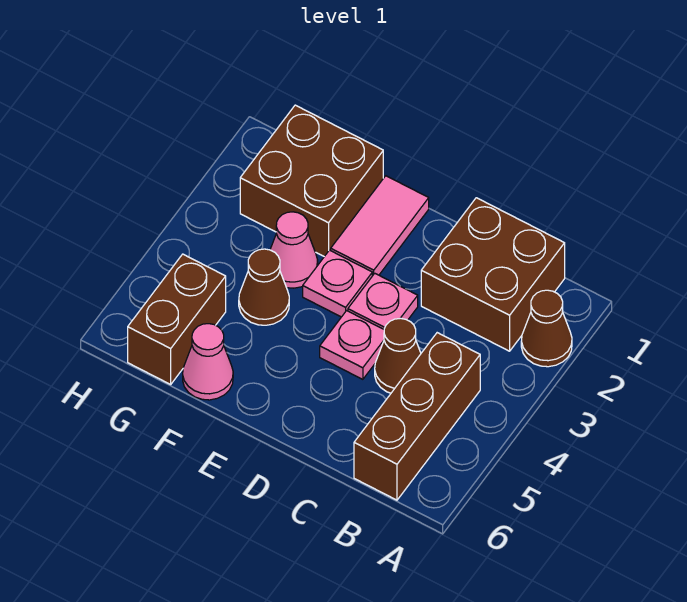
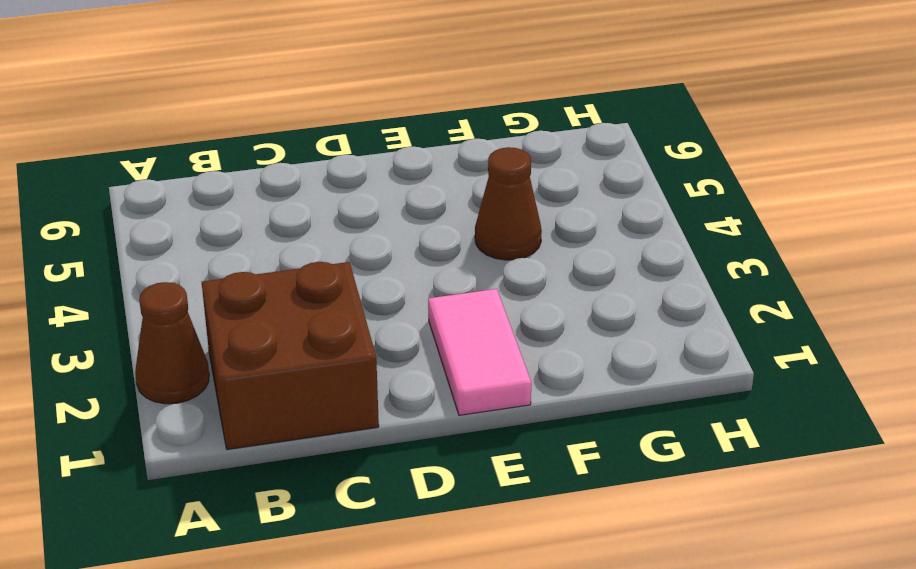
none -> brown brick B4:B6 level 1
none -> brown cone C4 level 1
none -> pink plate D3 level 1

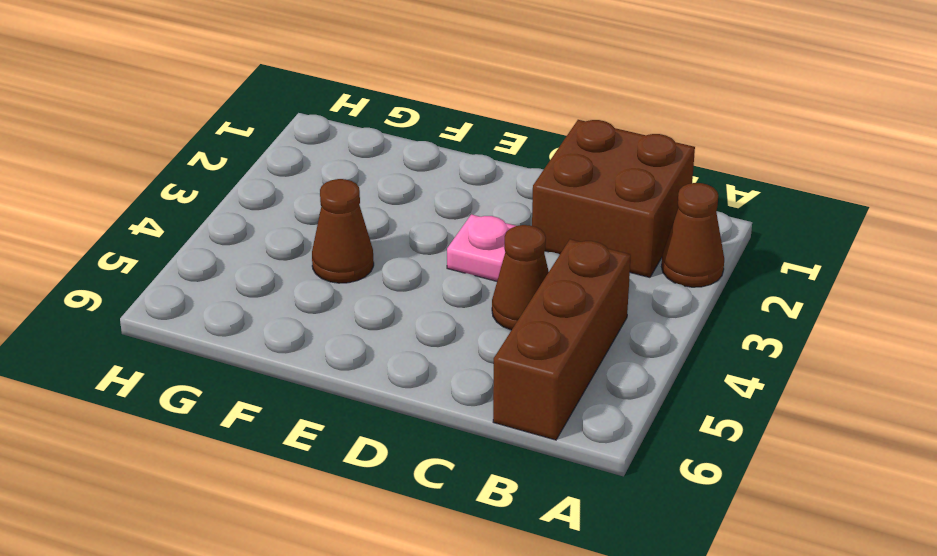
none -> pink plate D4 level 1
none -> pink tile E1:E2 level 1
none -> pink plate E3 level 1

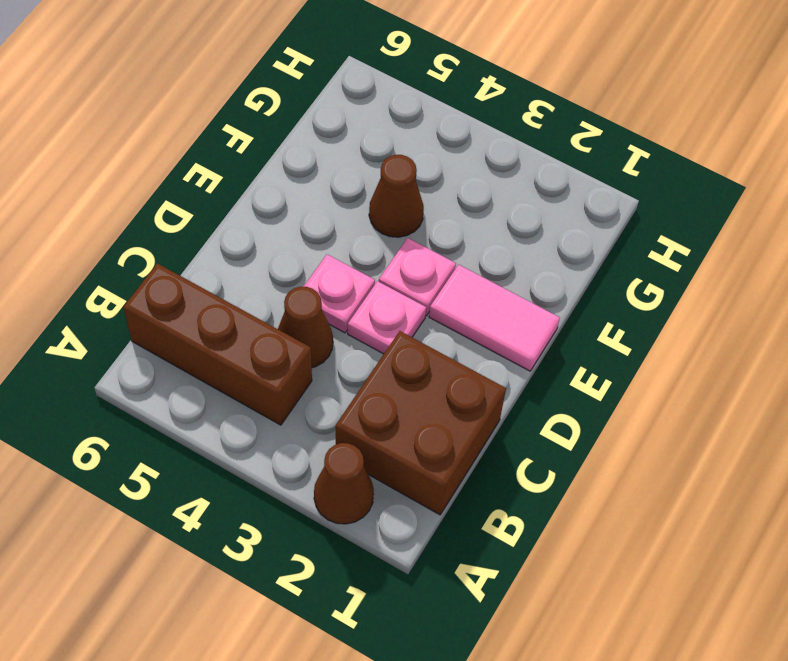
none -> brown brick F1:G2 level 1
none -> pink cone F3 level 1
none -> pink cone F6 level 1

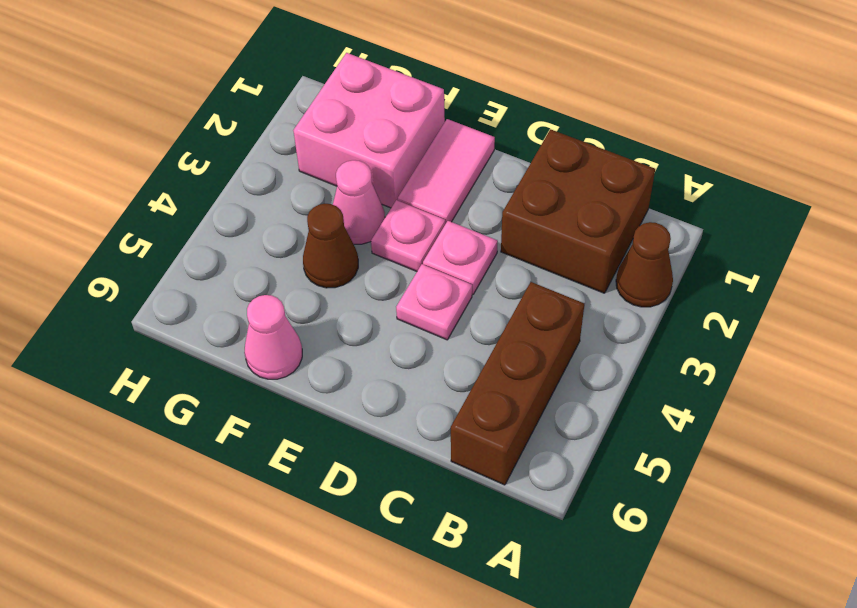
pink brick F1:G2 level 1 -> brown brick F1:G2 level 1
none -> brown cone C4 level 1
none -> brown brick G5:G6 level 1

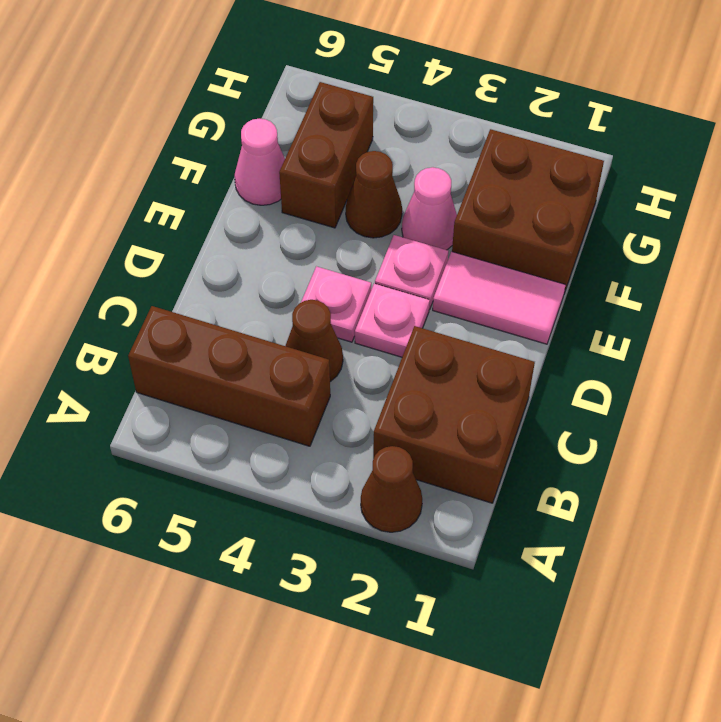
brown brick F5:G5 level 1 -> brown brick G5:G6 level 1

